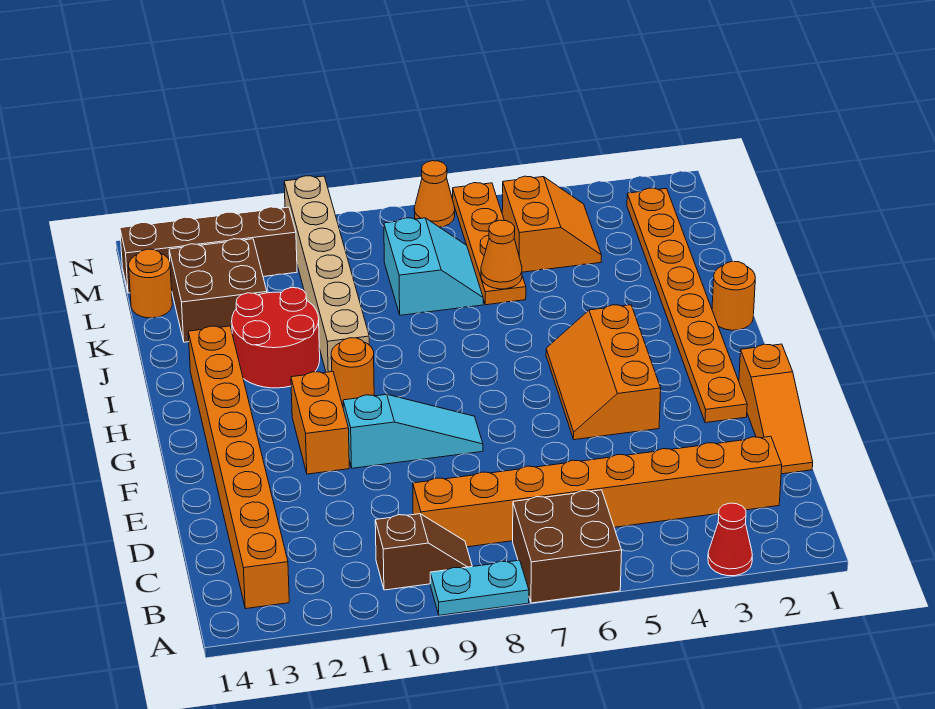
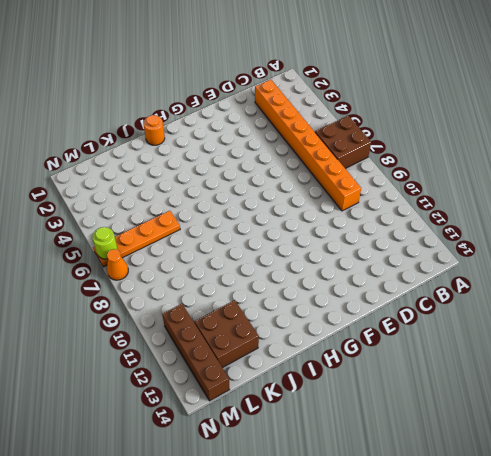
lime round brick N6 level 2 -> none
none -> red cone A3 level 1
none -> cyan plate A8:A9 level 1
none -> brown slope B9:B10 level 1 top 10

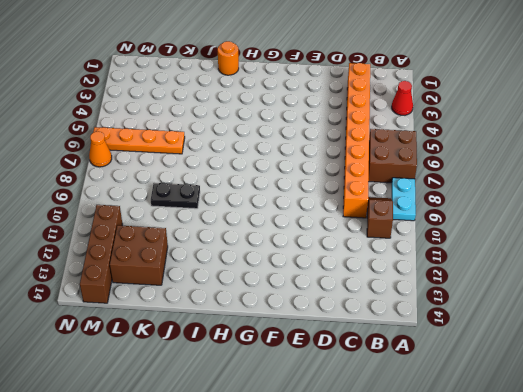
black plate J9:K9 level 1 -> none
none -> orange brick B13:I13 level 1
none -> orange slope D1:F1 level 1 top F
none -> orange plate F2:M2 level 1

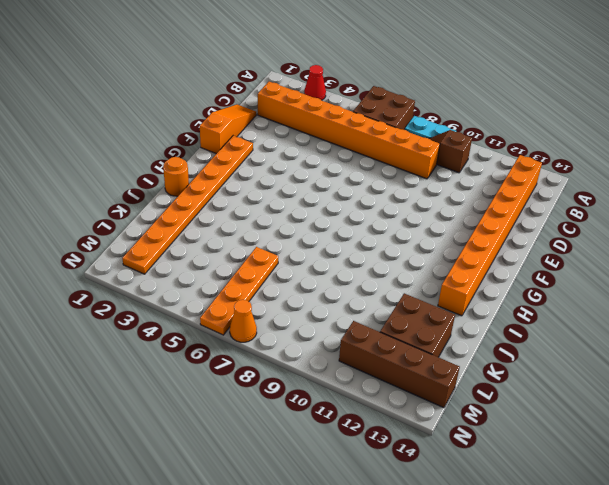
none -> orange slope F4:H5 level 1 top 4
none -> cyan slope F8:F10 level 1 top 10
none -> orange brick F11:G11 level 1

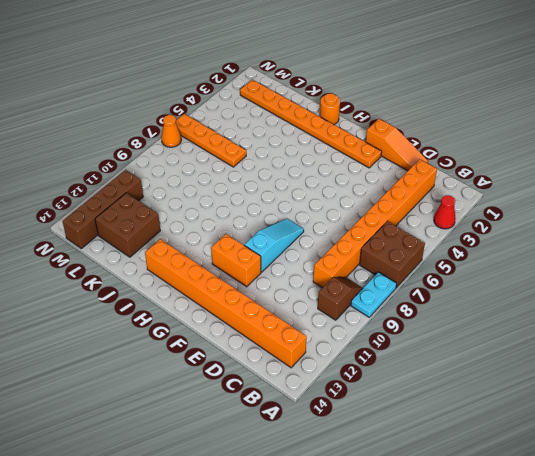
none -> orange slope F4:H5 level 1 top 4
none -> orange round brick H10 level 1
none -> tan brick I10:N10 level 1

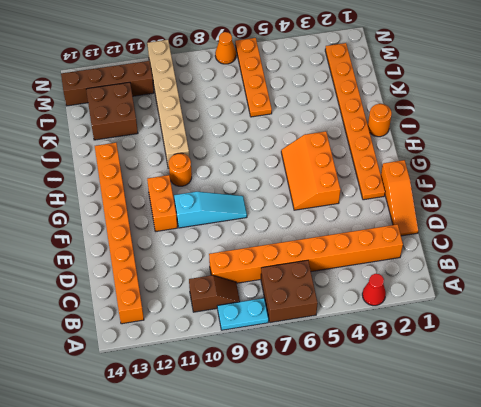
none -> red round brick I11:J12 level 1
none -> cyan slope K7:L8 level 1 top 8
none -> orange slope L4:M5 level 1 top 5

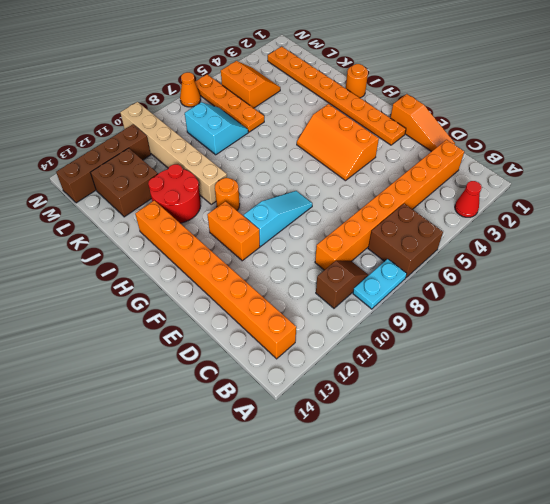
none -> orange round brick L14 level 1
none -> orange cone K6 level 2

